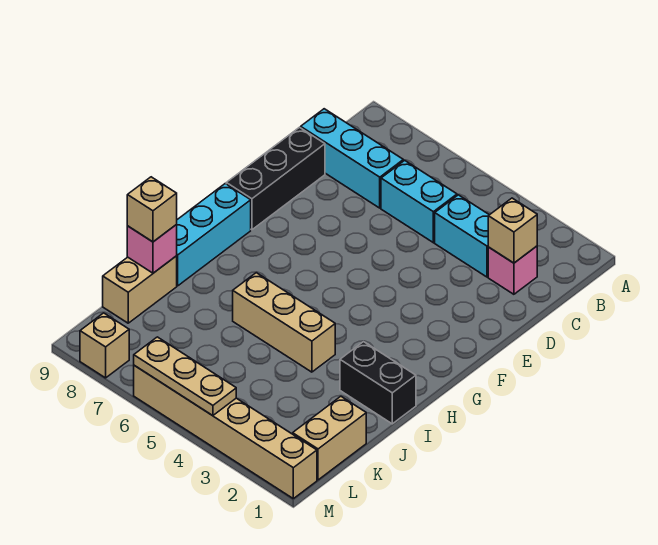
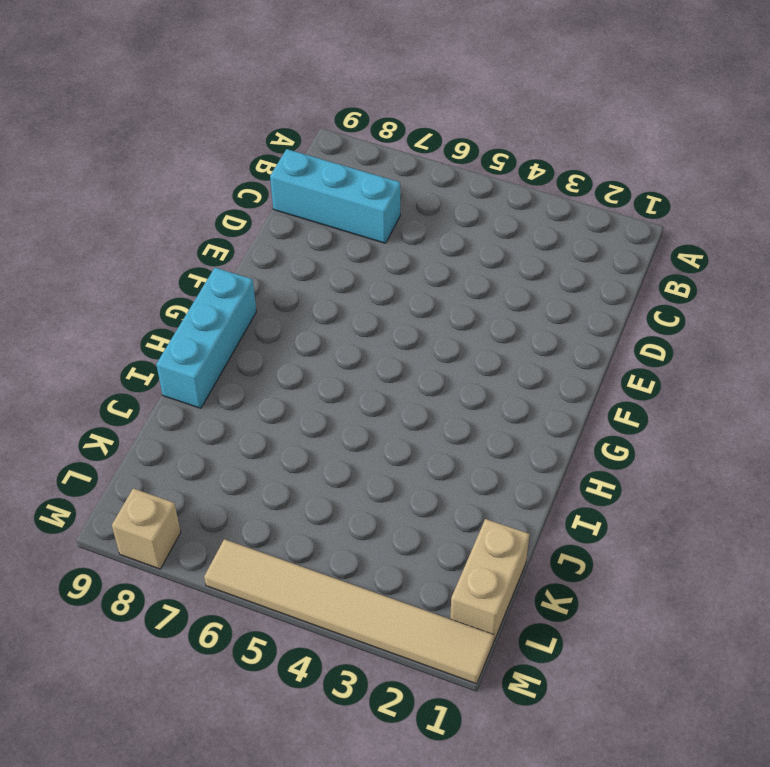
tan tile M1:M6 level 1 -> tan brick M1:M6 level 1
none -> pink brick C2 level 1
none -> cyan brick C3:C4 level 1
none -> cyan brick C5:C6 level 1

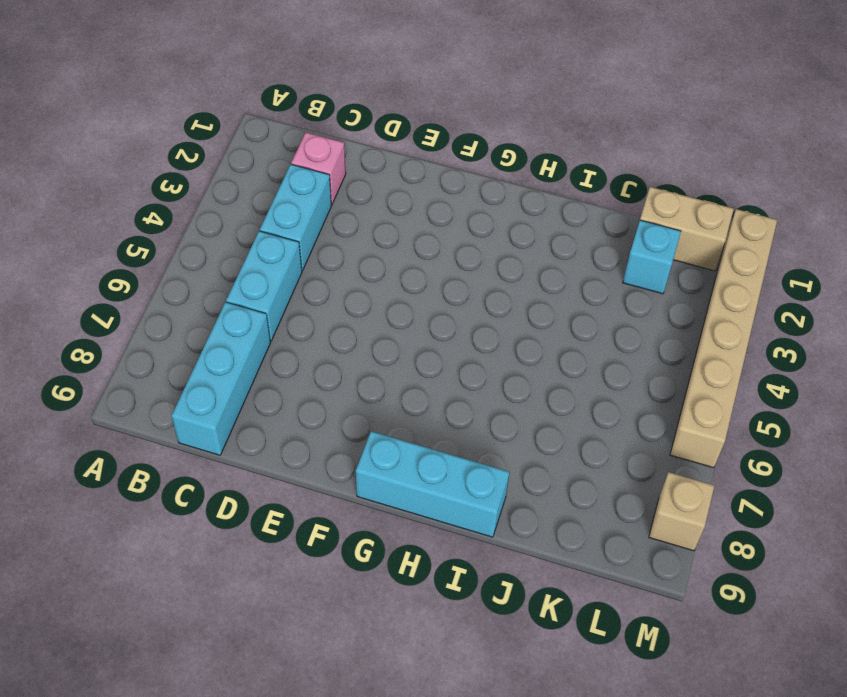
cyan brick K2 level 1 -> none
none -> black brick D9:F9 level 1
none -> black brick I1:I2 level 1
none -> tan brick I4:I6 level 1

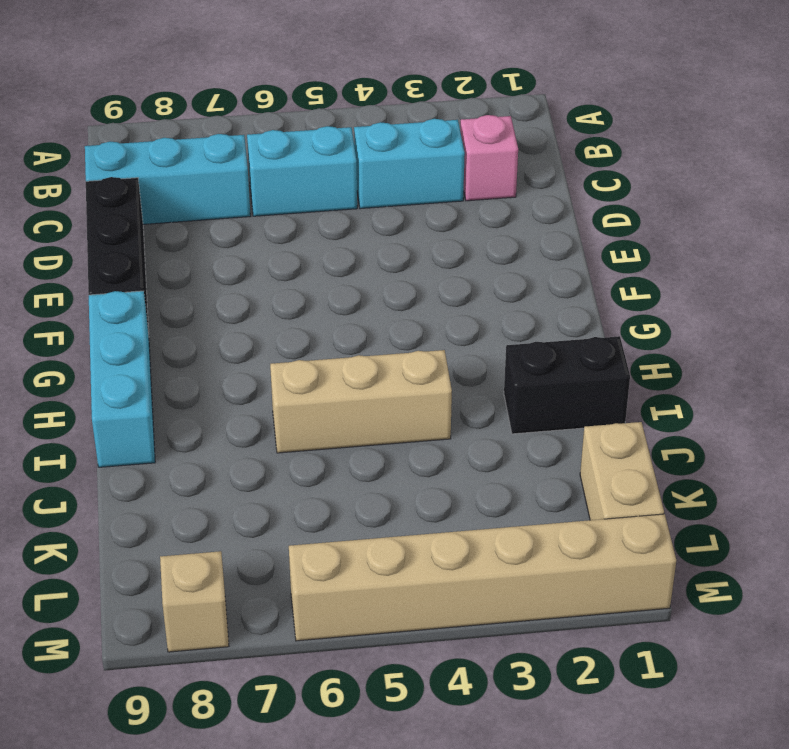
none -> tan brick J9:K9 level 1
none -> tan brick C2 level 2
none -> pink brick J9 level 2

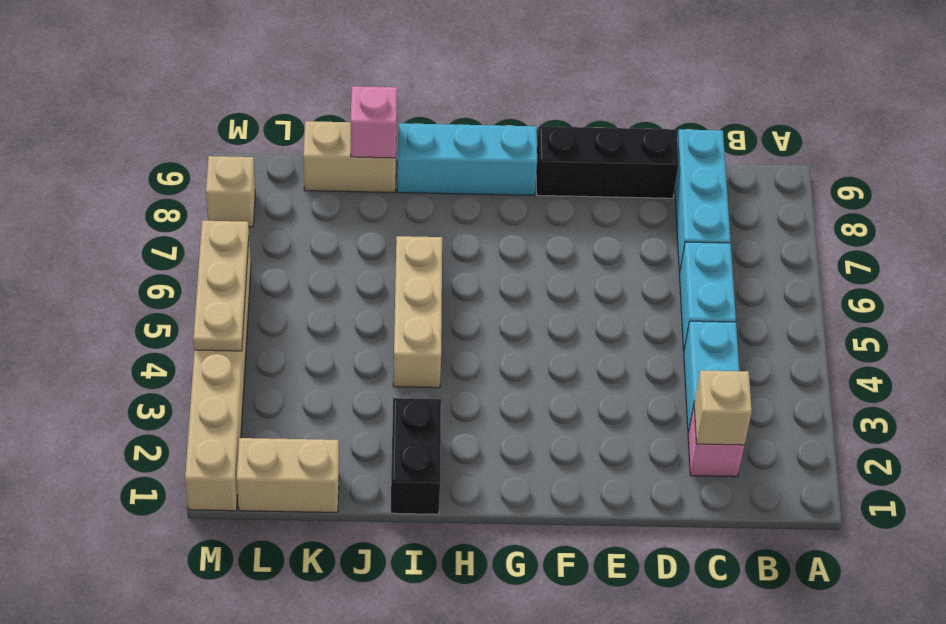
none -> tan brick J9 level 3

